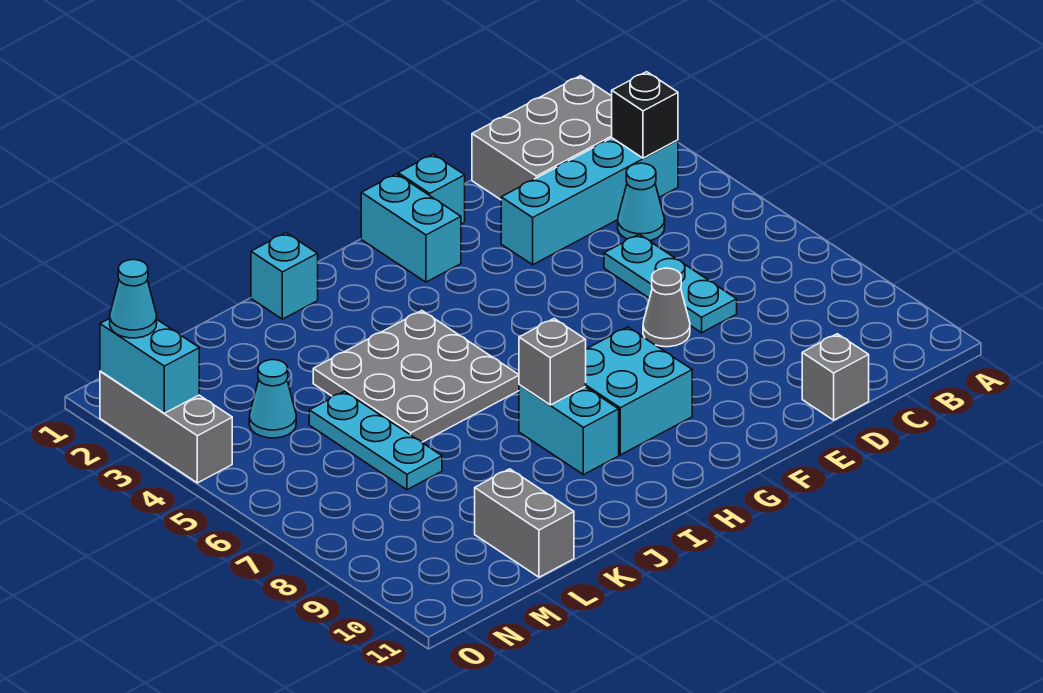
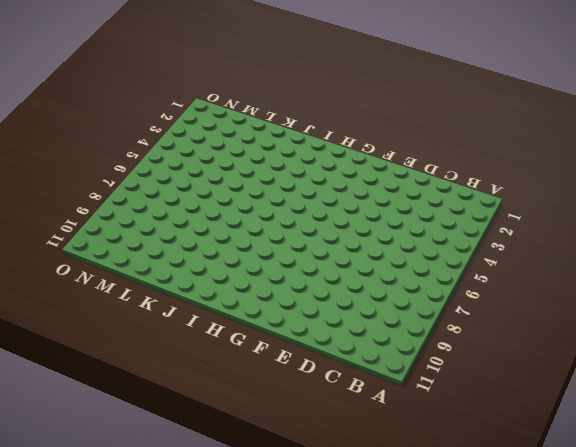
none -> grey brick B1:D2 level 1
none -> cyan brick B3:E3 level 1
none -> cyan cone C4 level 1

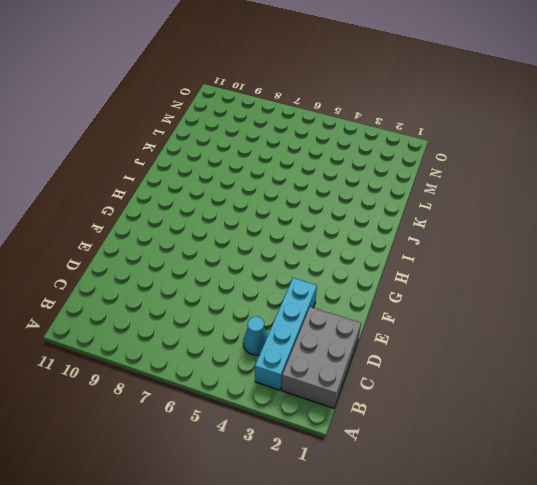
none -> cyan plate D5:D7 level 1
none -> grey brick D11 level 1
none -> grey cone E7 level 1

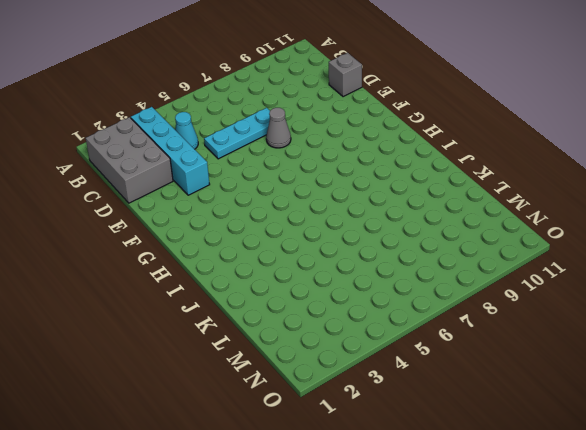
none -> cyan brick F1 level 1
none -> cyan brick G1:G2 level 1
none -> cyan brick G8:H9 level 1

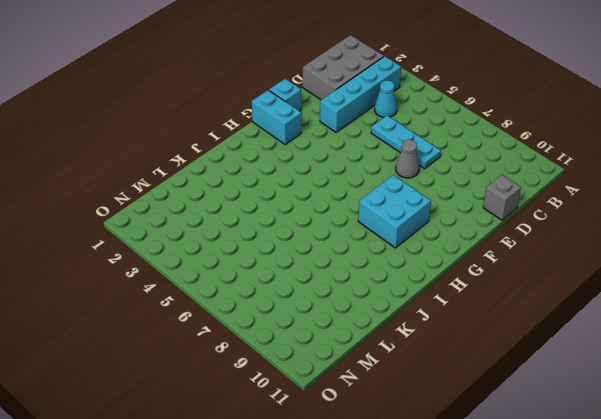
none -> grey plate I4:K6 level 1
none -> cyan brick I8:I9 level 1
none -> cyan brick J1 level 1

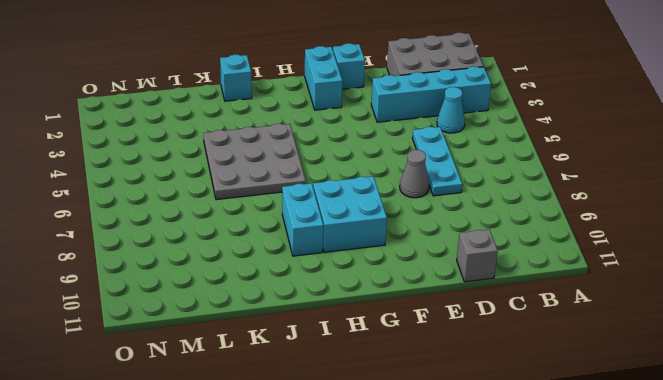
none -> cyan plate L5:L7 level 1
none -> grey brick L10:L11 level 1
none -> cyan cone M4 level 1

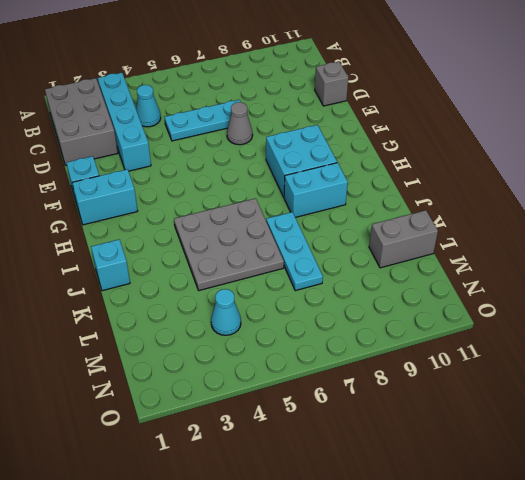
cyan plate J7:L7 level 1 -> cyan plate L5:L7 level 1
none -> grey brick O2:O4 level 1
none -> black brick B3 level 2
none -> grey brick I8 level 2

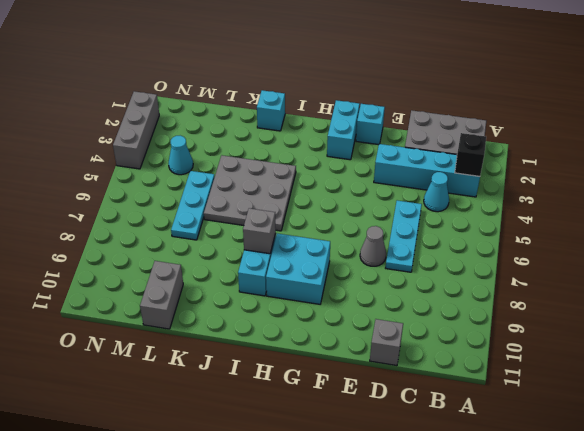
none -> cyan brick O2:O3 level 2
none -> cyan cone O2 level 3

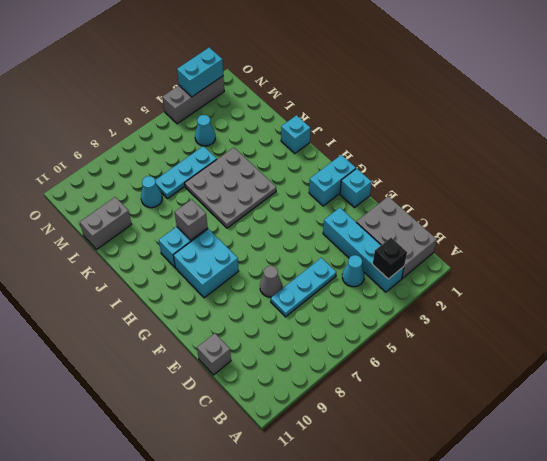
cyan cone L8 level 1 -> cyan cone O2 level 3

